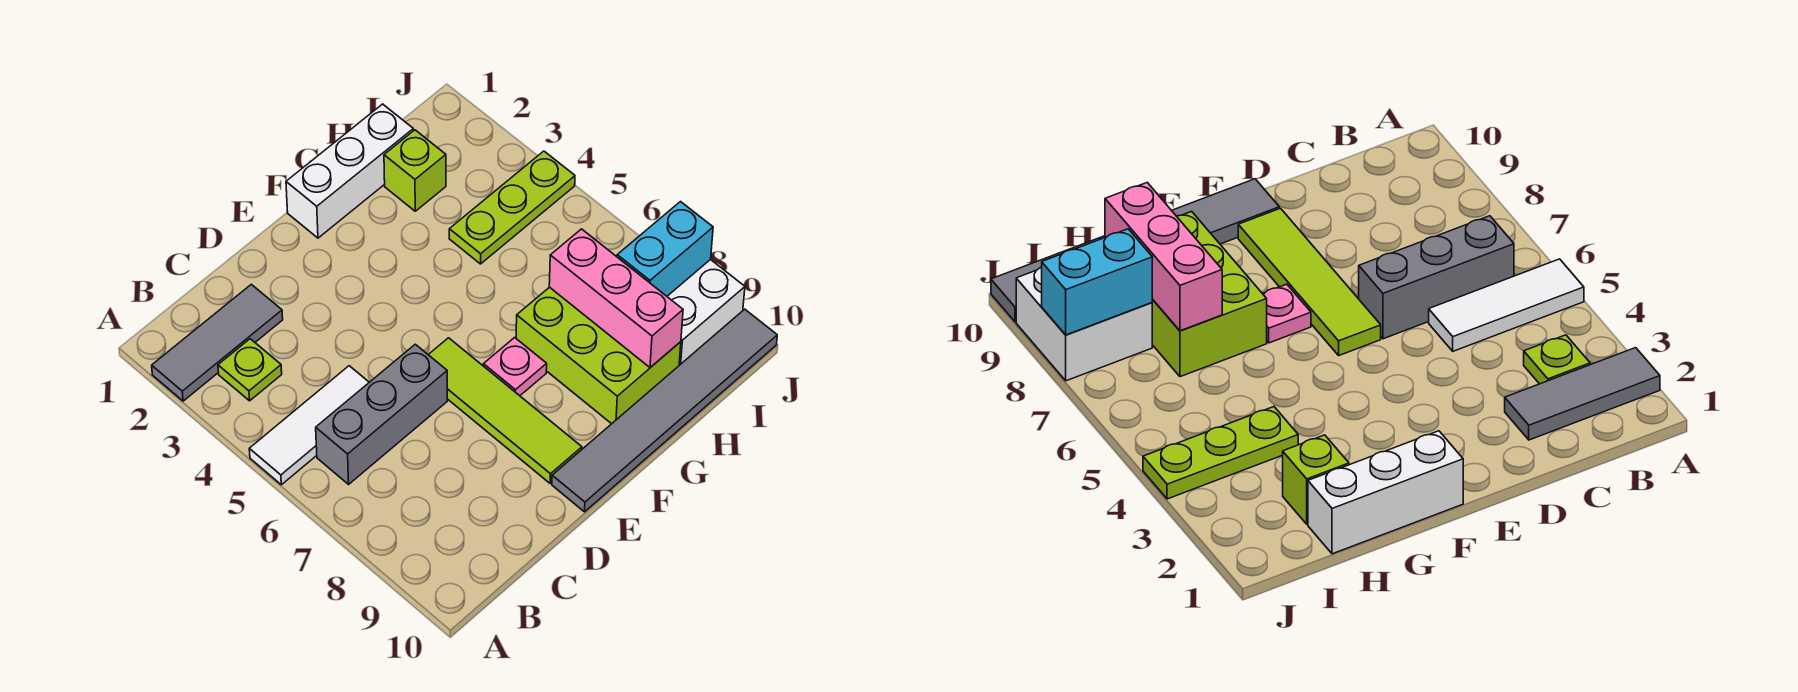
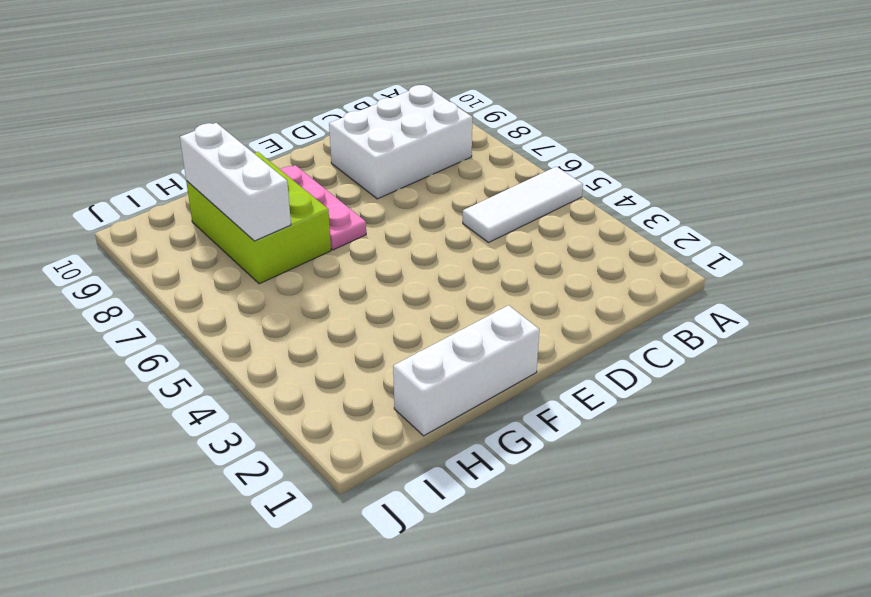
white brick B8:D9 level 1 -> none
pink plate F7:F9 level 1 -> pink plate F7 level 1
white brick H7:H9 level 2 -> pink brick H7:H9 level 2
none -> grey tile A2:C2 level 1
none -> lime plate B3 level 1
none -> grey brick B6:D6 level 1

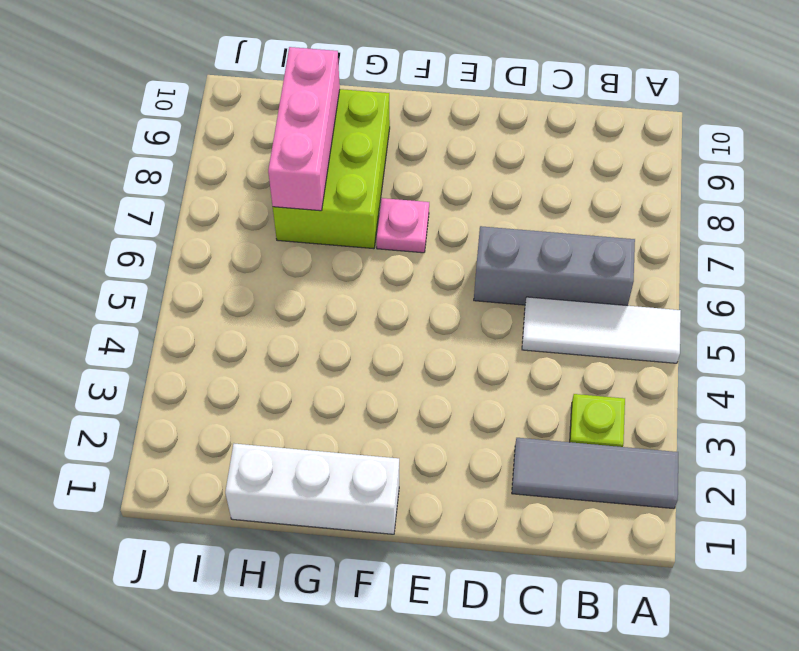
none -> lime tile E6:E9 level 1
none -> grey tile E10:J10 level 1
none -> lime brick H2 level 1

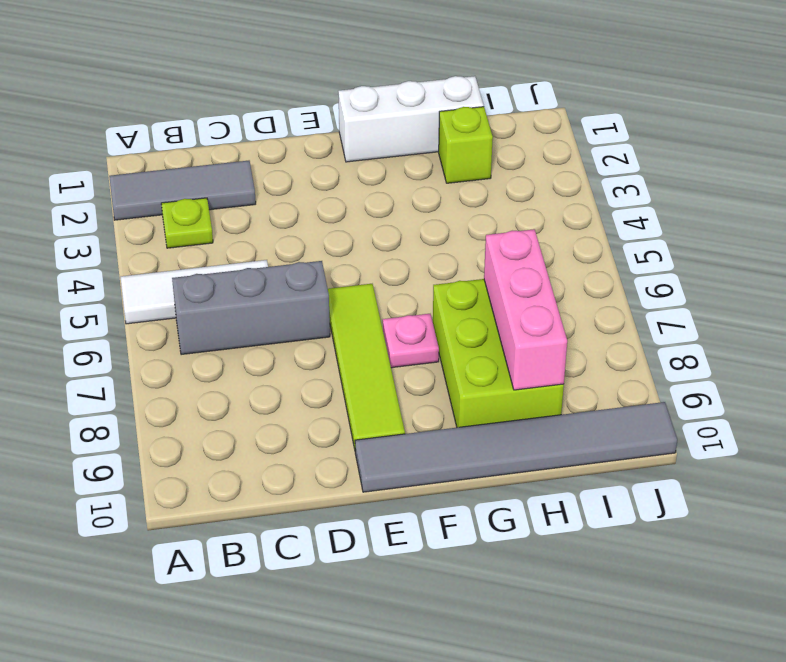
none -> lime plate H4:J4 level 1
none -> white brick I8:J9 level 1
none -> cyan brick I8:J8 level 2

